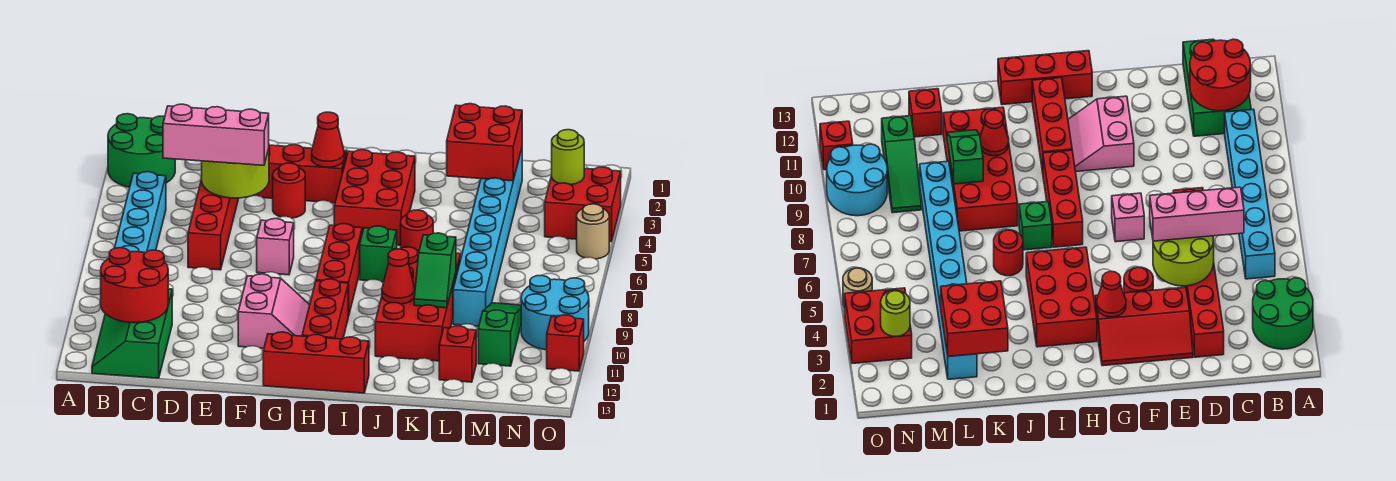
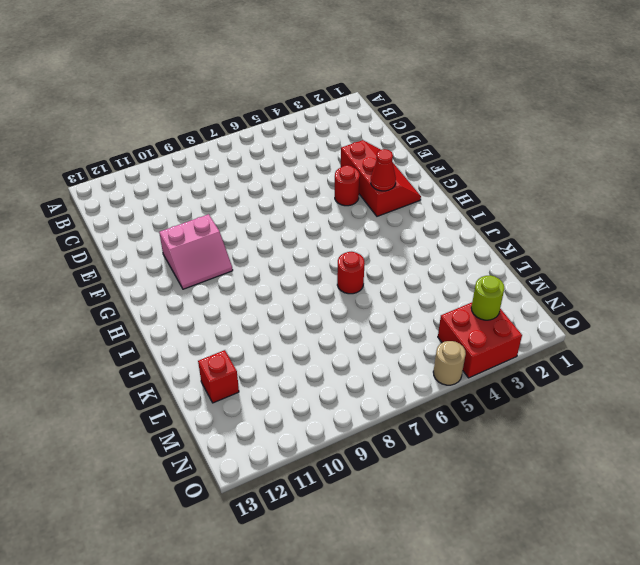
none -> green round brick A2:B3 level 1
none -> cyan brick B5:B10 level 1
none -> green slope B11:C13 level 1 top C
none -> red brick D2:D7 level 1

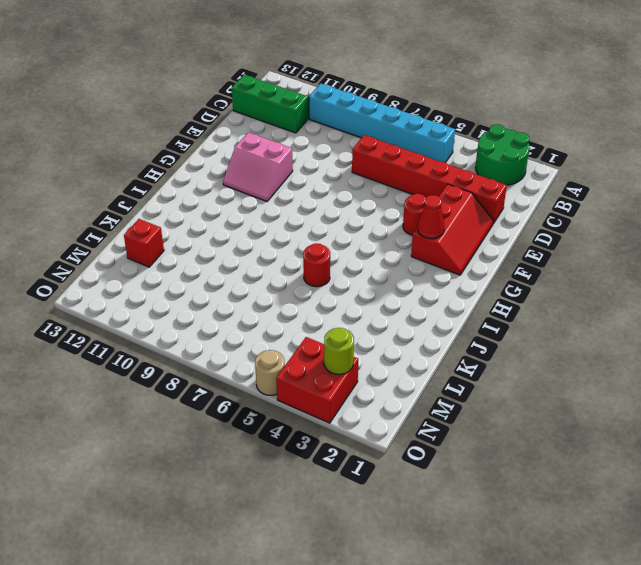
none -> pink brick F7 level 1
none -> red brick G13:I13 level 1
none -> red brick H3:I5 level 1
none -> red brick H7:H9 level 1

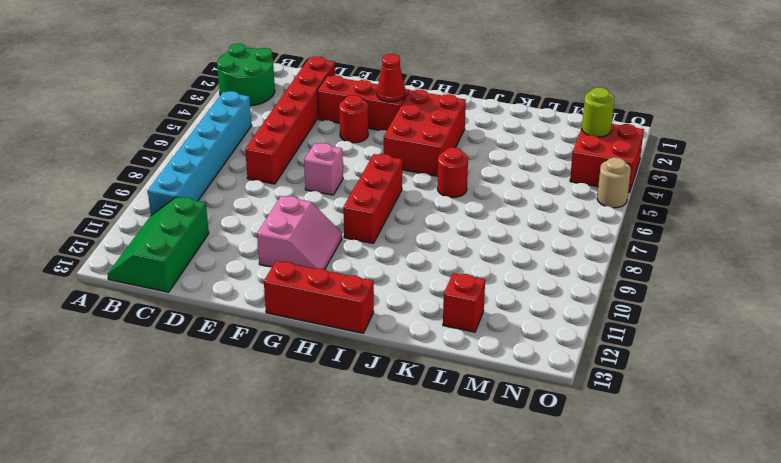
none -> red brick H10:H12 level 1
none -> green brick I7 level 1
none -> red brick J8:K11 level 1
none -> cyan brick L2:L9 level 1

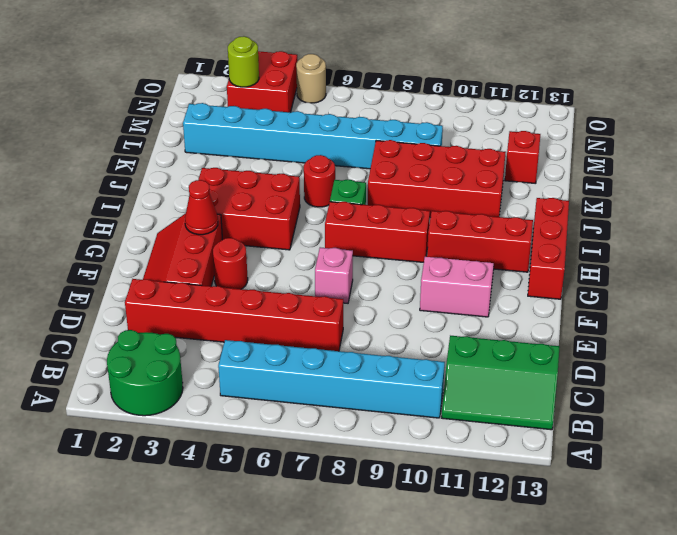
none -> green slope M9:M11 level 1 top 11
none -> cyan round brick N9:O10 level 1
none -> red brick O11 level 1
none -> red round brick B11:C12 level 2

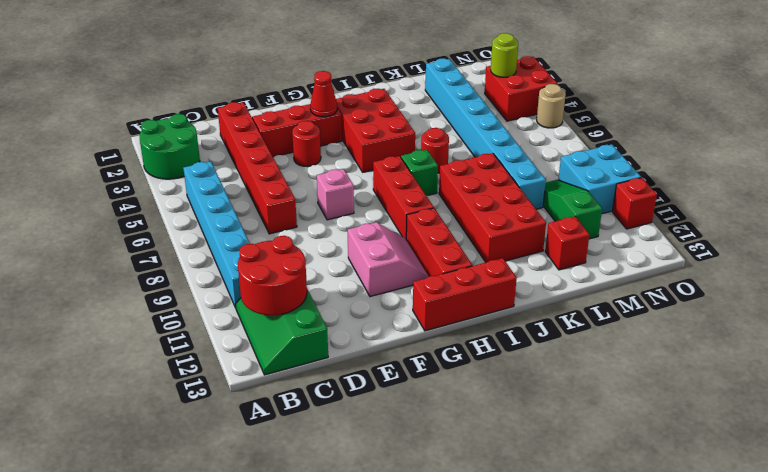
cyan brick N9:O10 level 1 -> cyan round brick N9:O10 level 1
none -> lime round brick D4:E5 level 2
none -> red cone J10 level 2
none -> red brick K2:L3 level 2
none -> green slope K9:K10 level 2 top 9

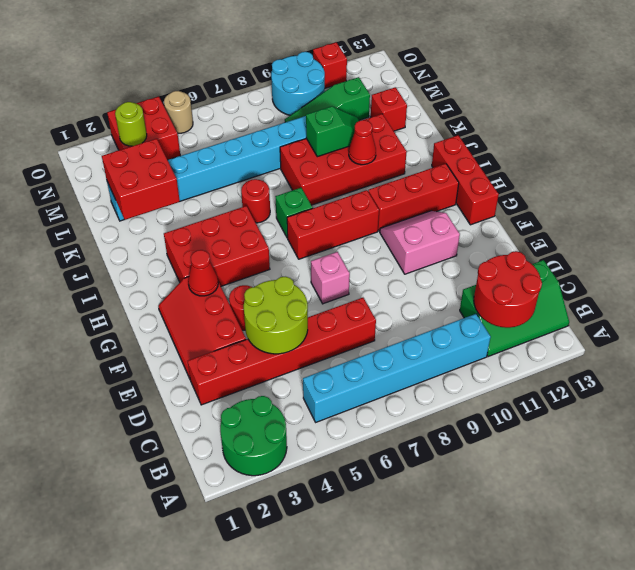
none -> pink brick C5:E5 level 3

